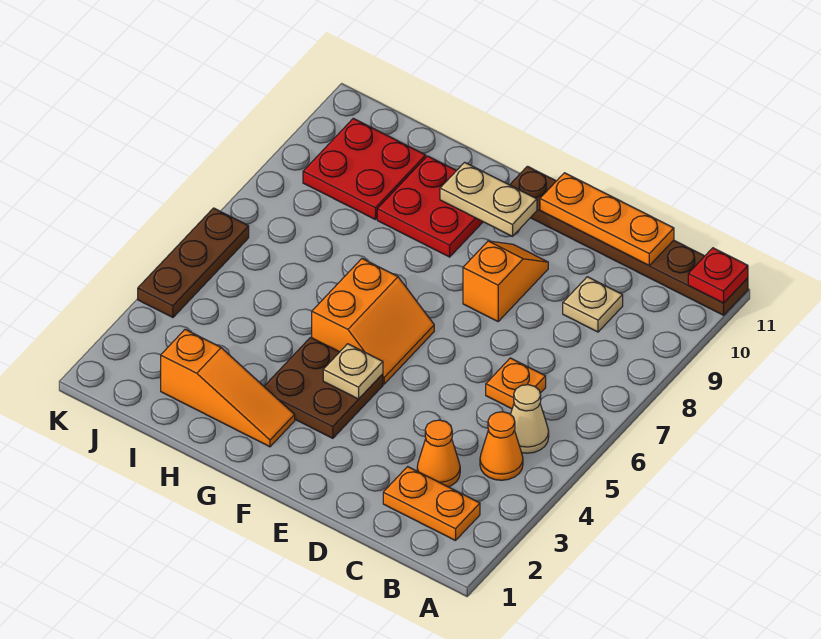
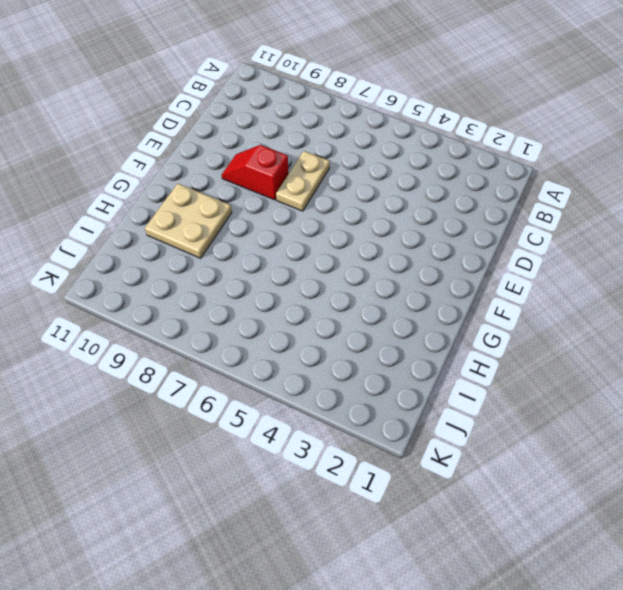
tan plate D7:E7 level 1 -> tan plate F10:G10 level 2
red slope E8:E9 level 1 top 8 -> orange slope E8:E9 level 1 top 8
tan plate G9:H10 level 1 -> red plate G9:H10 level 1
none -> brown plate A11:F11 level 1
none -> orange plate B2:C2 level 1
none -> orange cone B4 level 1

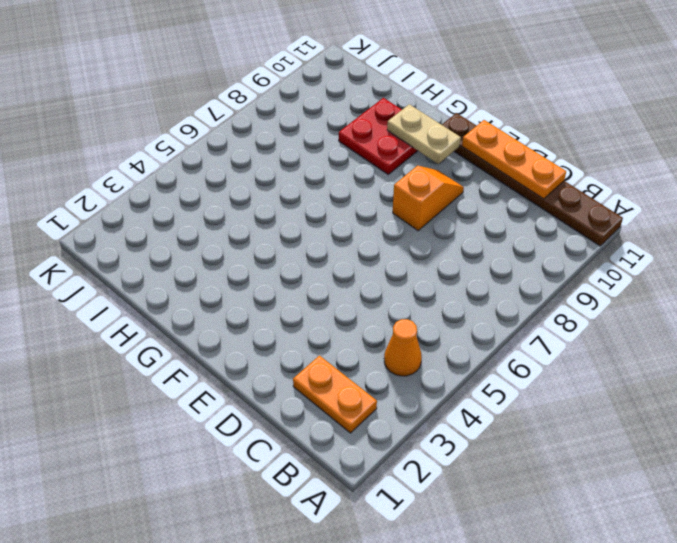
none -> tan cone B5 level 1
none -> orange cone C3 level 1
none -> orange plate C6 level 1

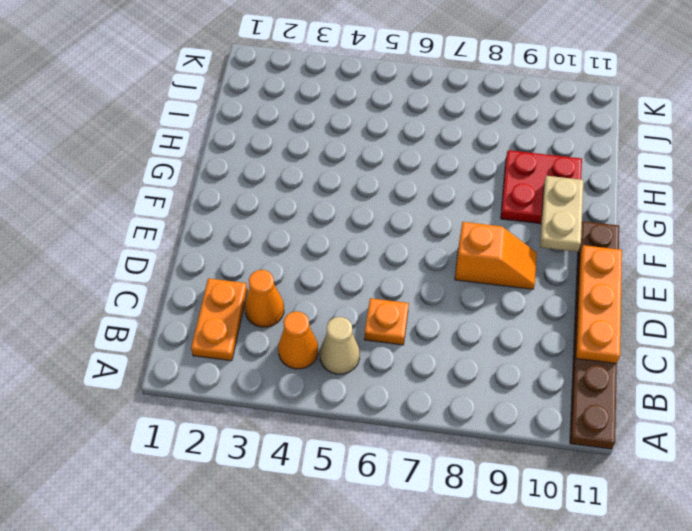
none -> tan plate C9 level 1
none -> brown plate F3:G4 level 1
none -> orange slope F5:G6 level 1 top G

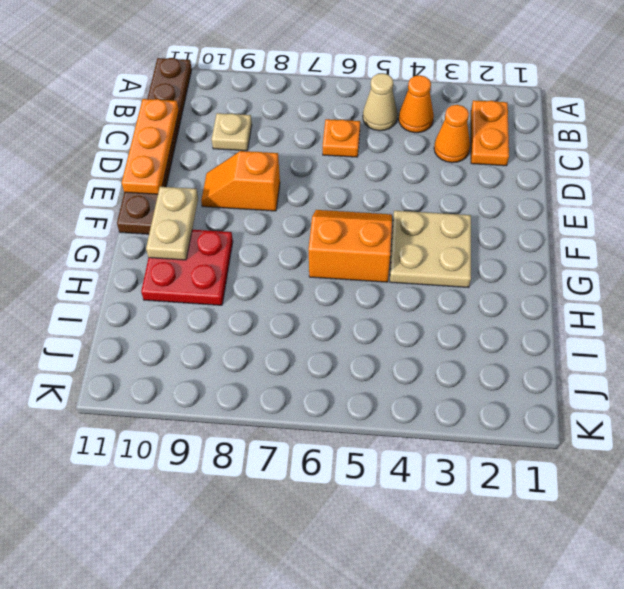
tan plate F3:G4 level 1 -> brown plate F3:G4 level 1
none -> orange slope G2:I2 level 1 top I
none -> red plate I9:J10 level 1
none -> brown plate K4:K6 level 1

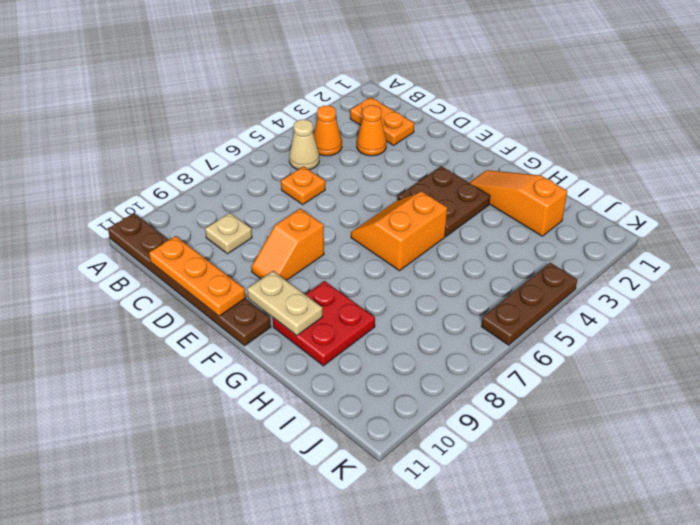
none -> red plate I9:J10 level 1
none -> red plate A11 level 2
none -> tan plate F4 level 2

